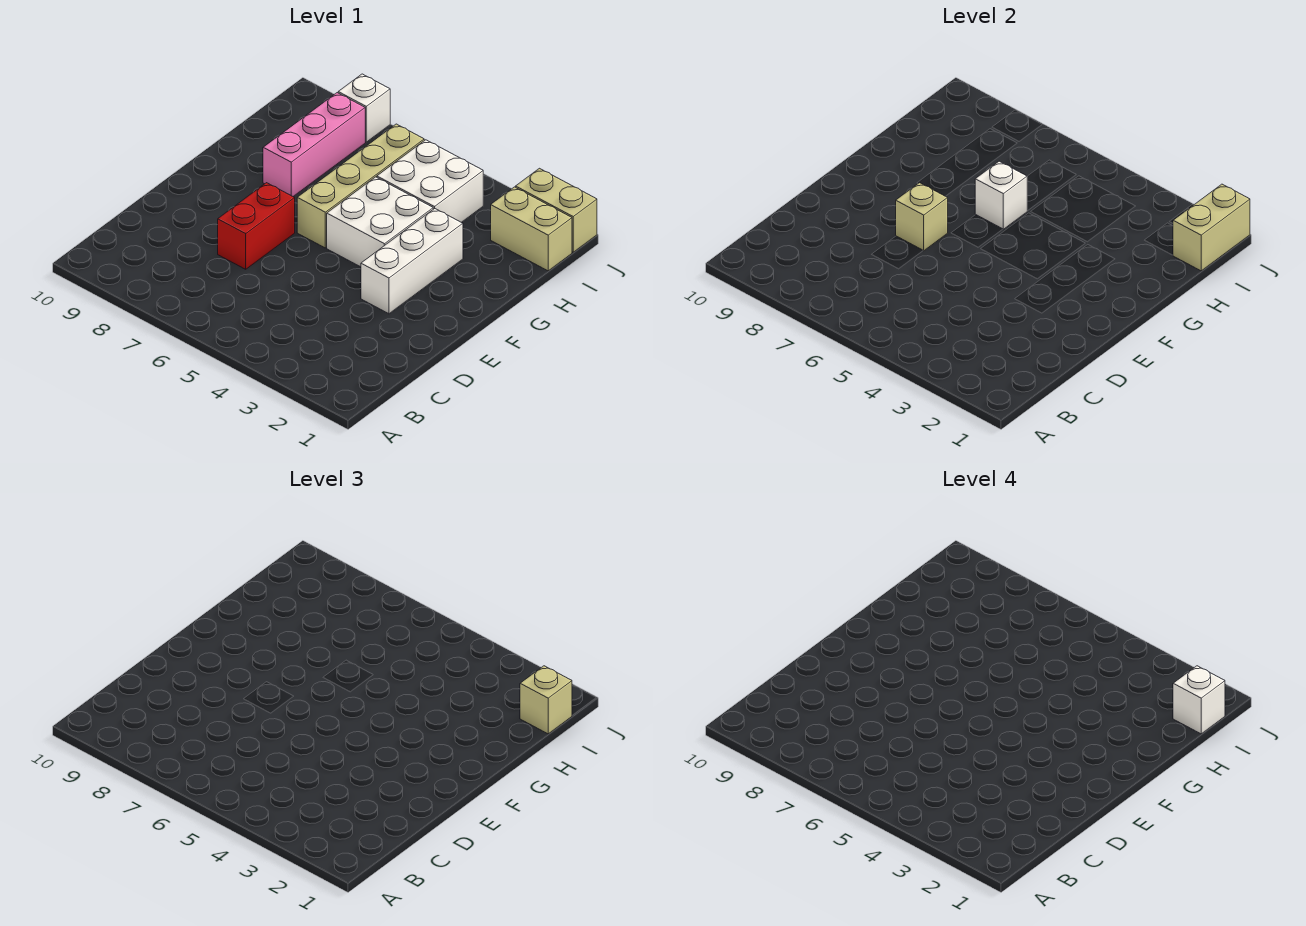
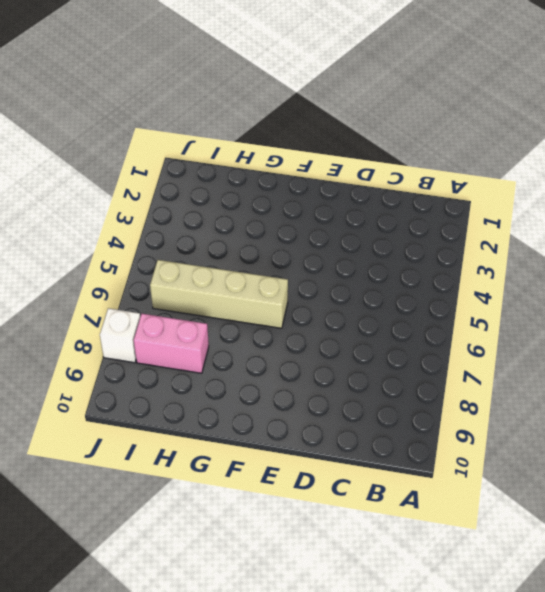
pink brick H8:I8 level 1 -> pink brick G8:I8 level 1
none -> red brick D7:E7 level 1
none -> white brick E3:G3 level 1
none -> white brick F4:G5 level 1

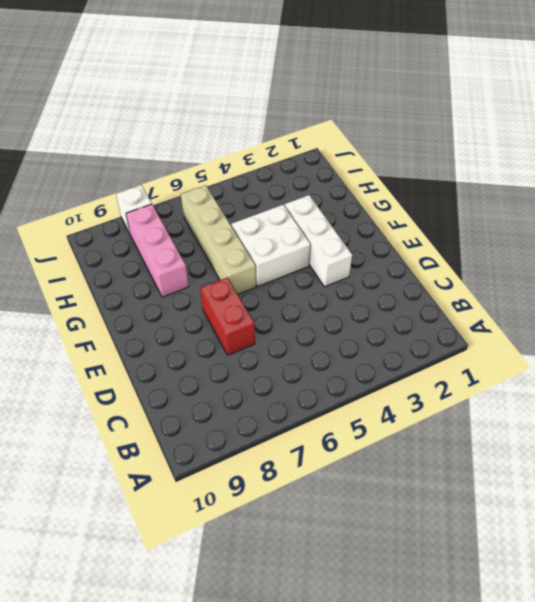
none -> white brick H4:I5 level 1
none -> tan brick I1:I2 level 1
none -> tan brick J1:J2 level 1

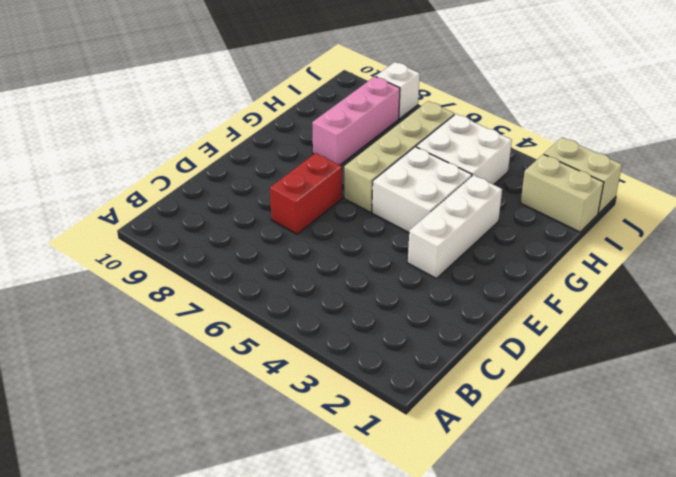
none -> tan brick E7 level 2
none -> white brick G6 level 2
none -> tan brick I1:J1 level 2

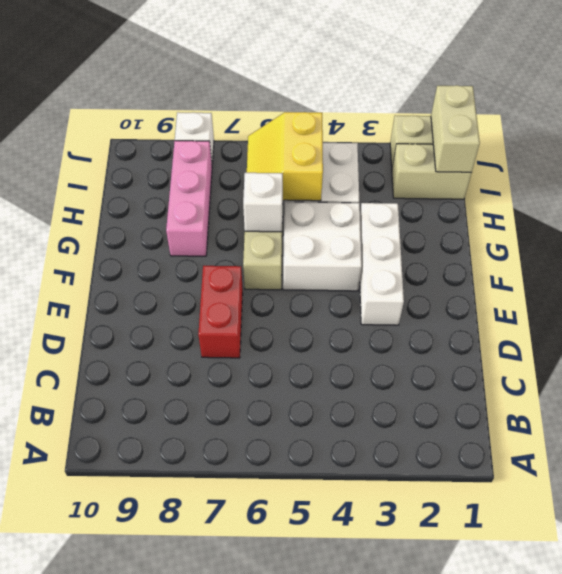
yellow slope H5:I6 level 2 top 5 -> none
none -> tan brick E7 level 2
none -> tan brick I1 level 3
none -> white brick I1 level 4

